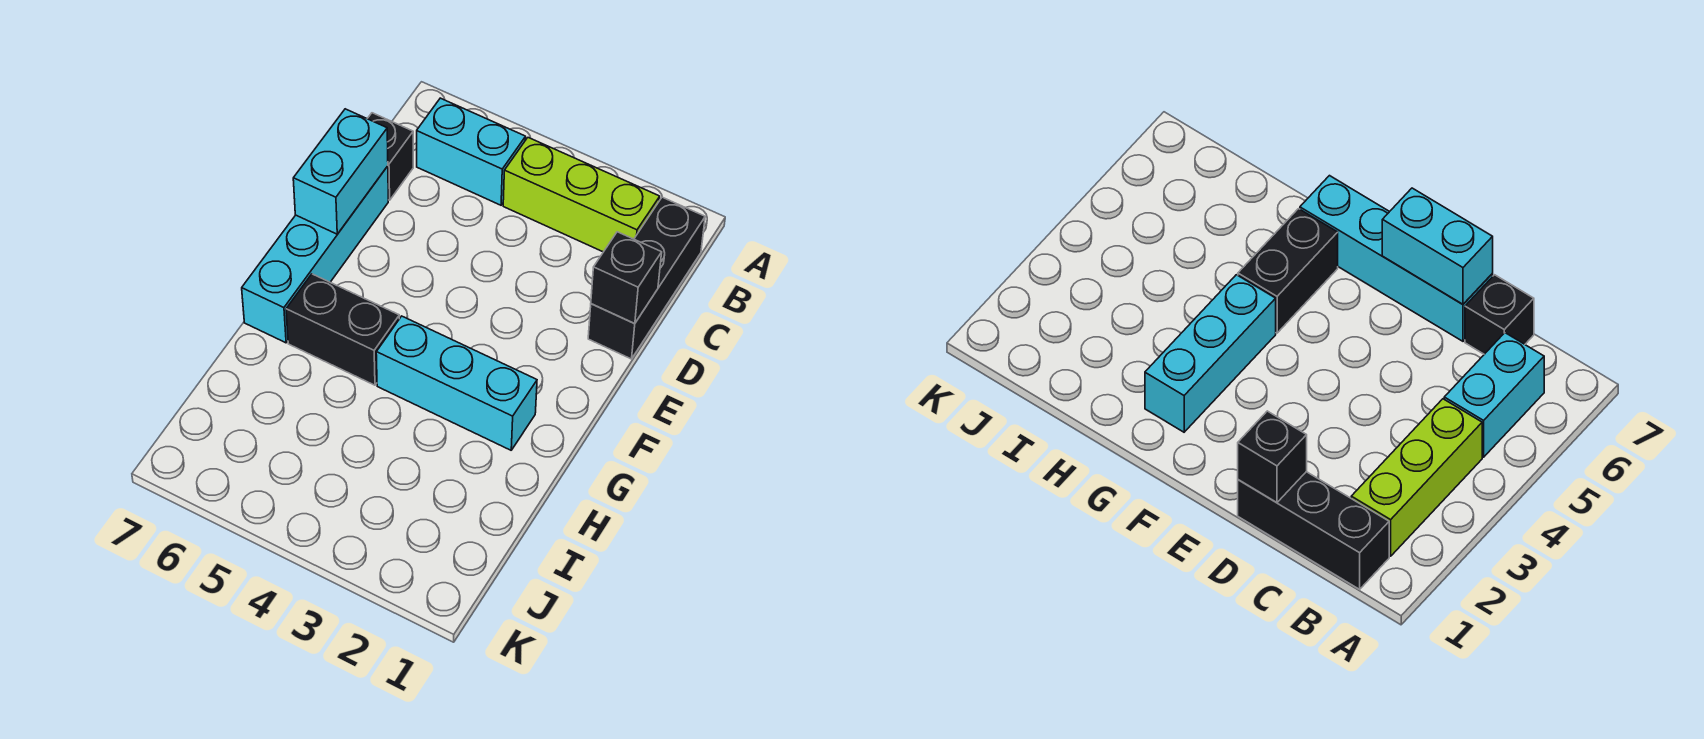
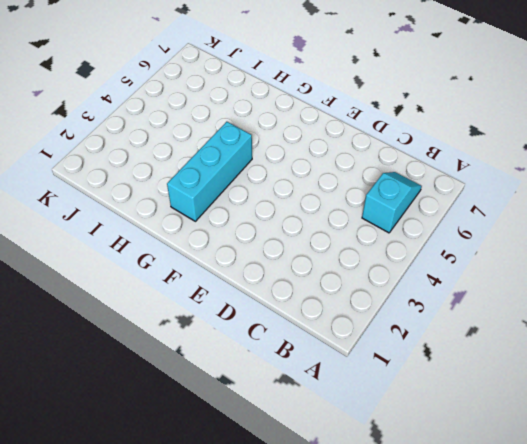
cyan slope B5:B6 level 1 top 5 -> cyan brick B5:B6 level 1
none -> black brick B1:D1 level 1
none -> lime brick B2:B4 level 1

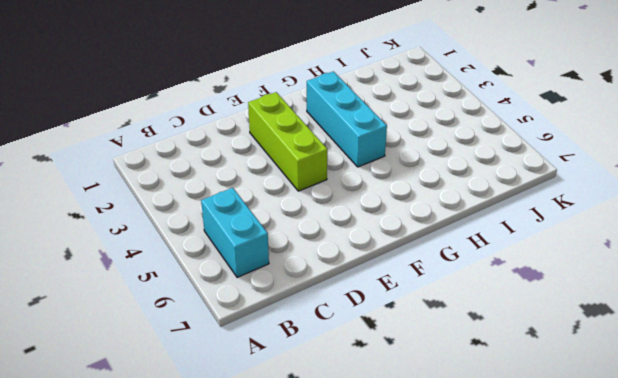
lime brick E2:E4 level 1 -> lime brick B2:B4 level 1
none -> black brick B1:D1 level 1
none -> black brick C7 level 1

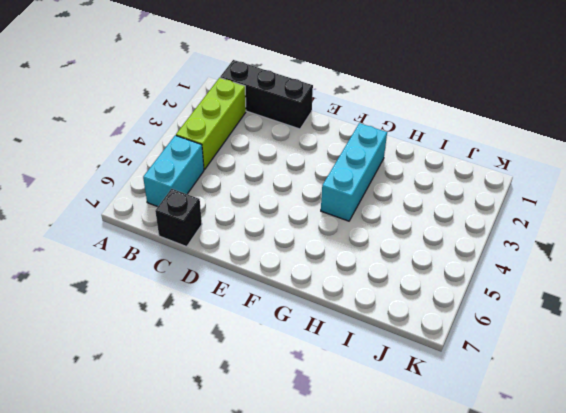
none -> cyan brick D7:G7 level 1
none -> black brick G5:G6 level 1

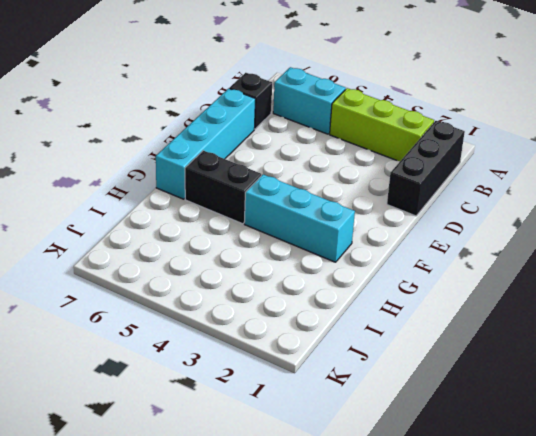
none -> black brick D1 level 2
none -> cyan brick D7:E7 level 2

